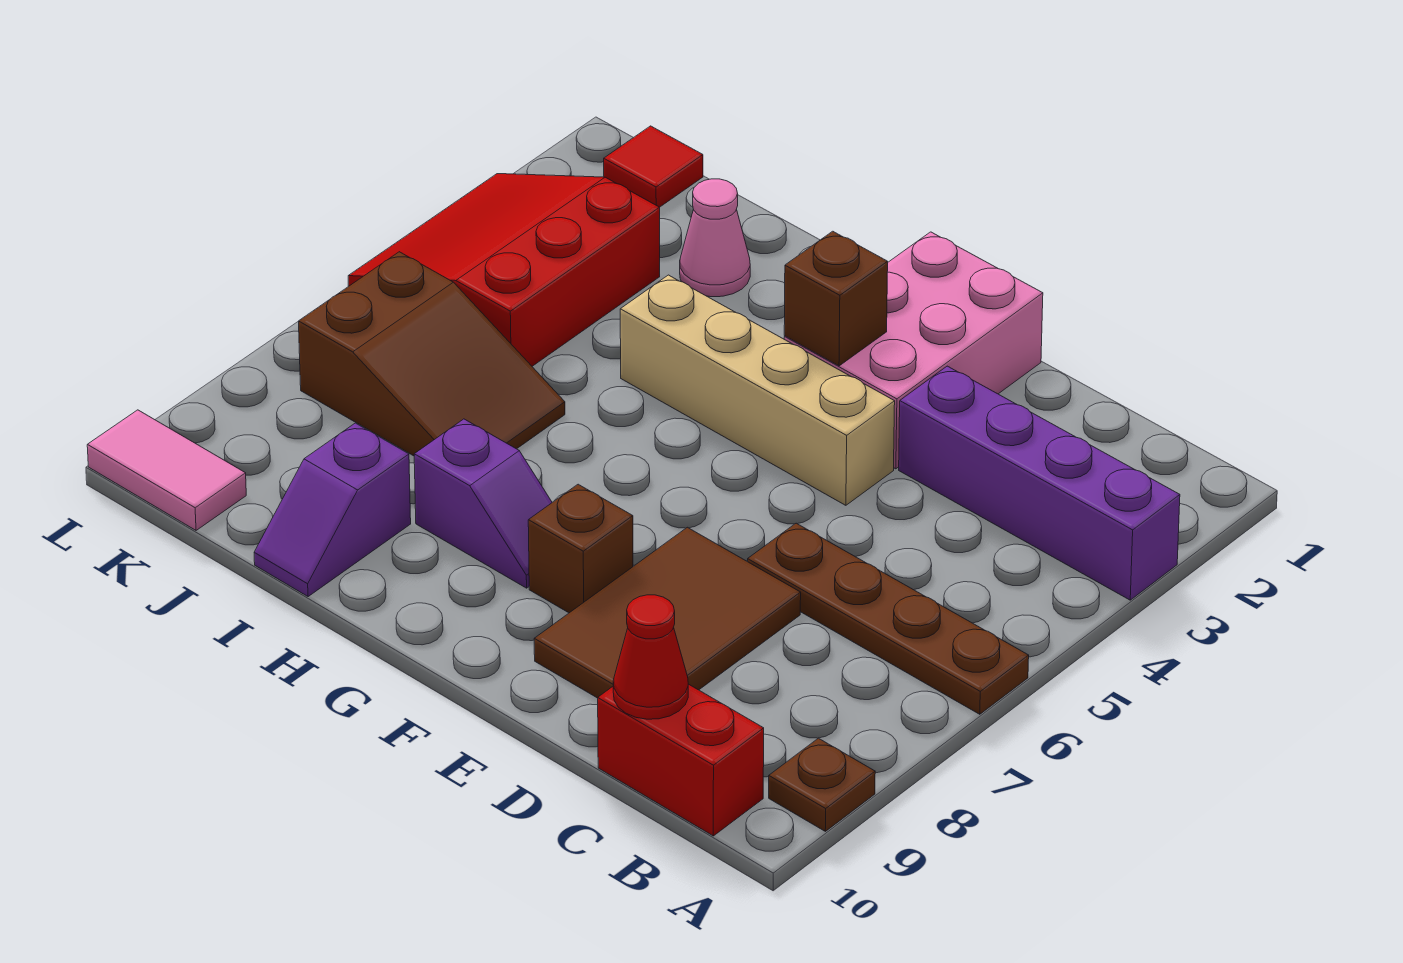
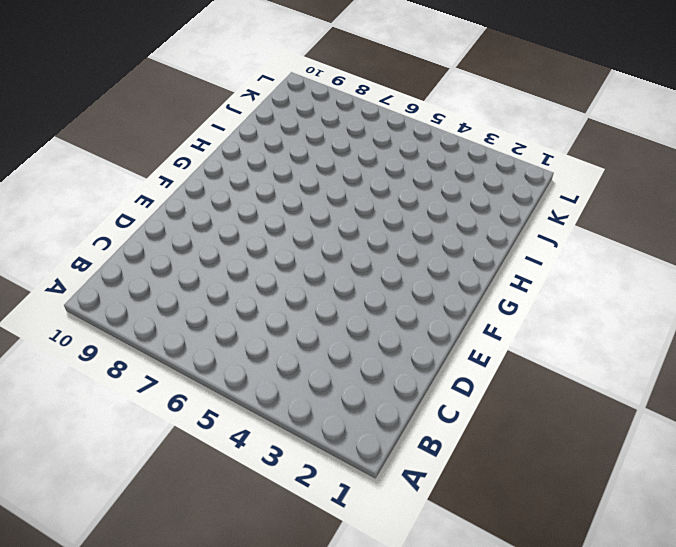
none -> purple brick A3:D3 level 1
none -> brown plate A6:D6 level 1
none -> brown plate A9 level 1

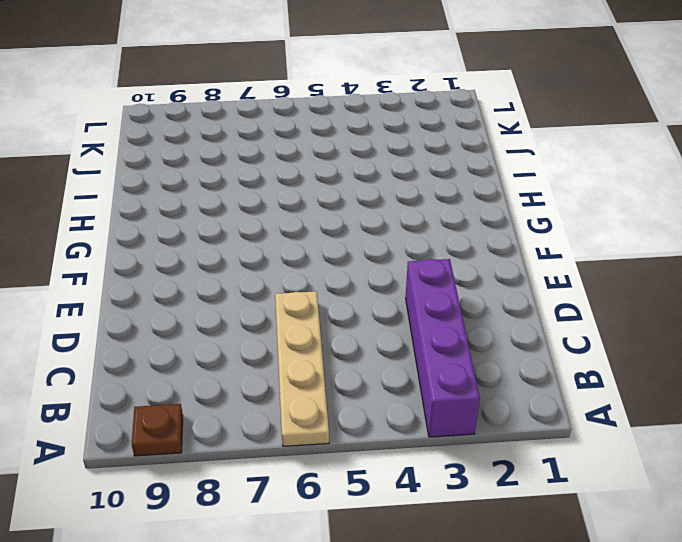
tan plate A6:D6 level 1 -> brown plate A6:D6 level 1
none -> red brick B10:C10 level 1
none -> brown tile D7:E9 level 1
none -> pink brick E1:F3 level 1

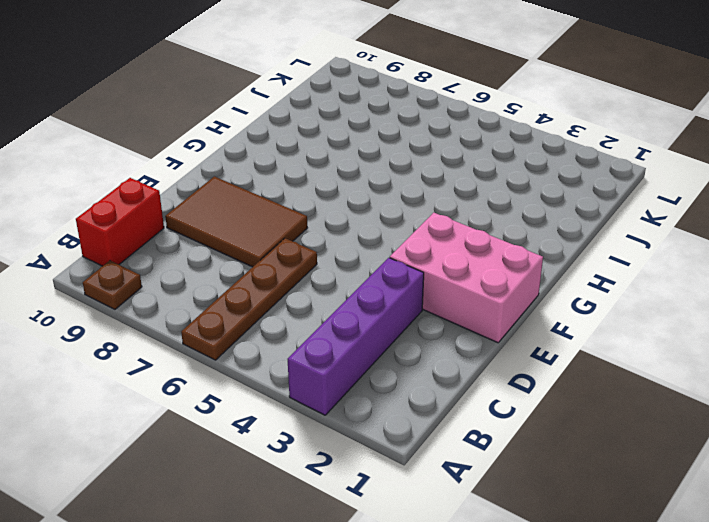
none -> tan brick E4:H4 level 1
none -> brown brick F8 level 1
none -> purple slope G8:H8 level 1 top H

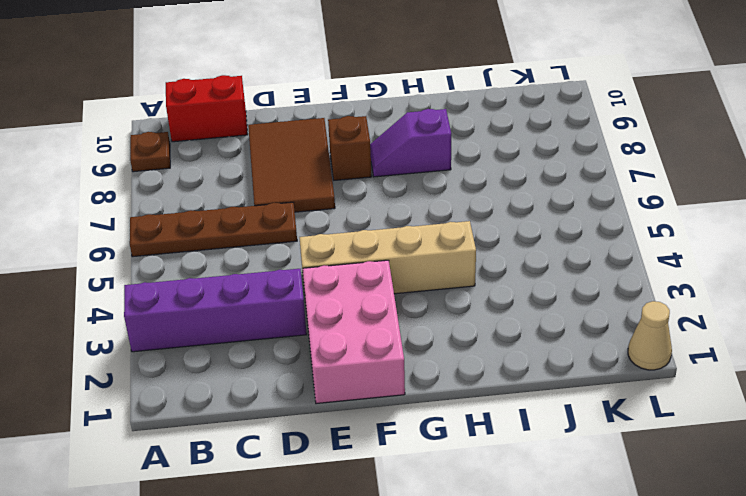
tan cone L1 level 1 -> none
none -> pink cone I2 level 1
none -> brown slope I6:K7 level 1 top K
none -> purple slope I9:I10 level 1 top 9

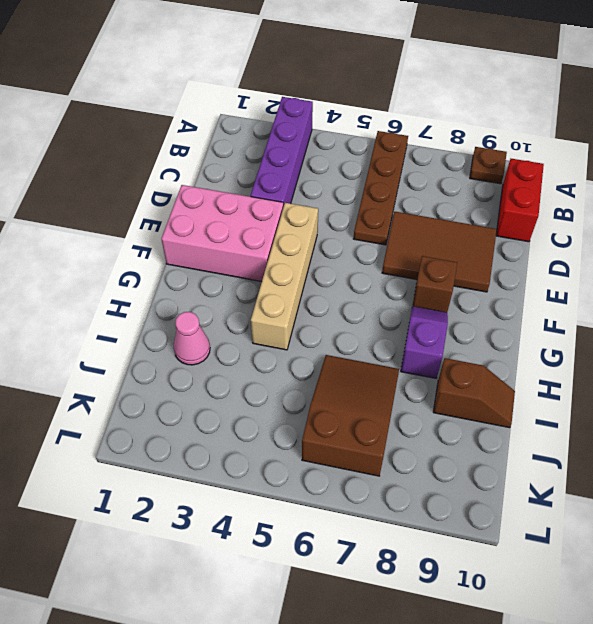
brown slope I9:I10 level 1 top 9 -> purple slope I9:I10 level 1 top 9
none -> red slope J3:L5 level 1 top J
none -> red tile K1 level 1
none -> pink tile K10:L10 level 1

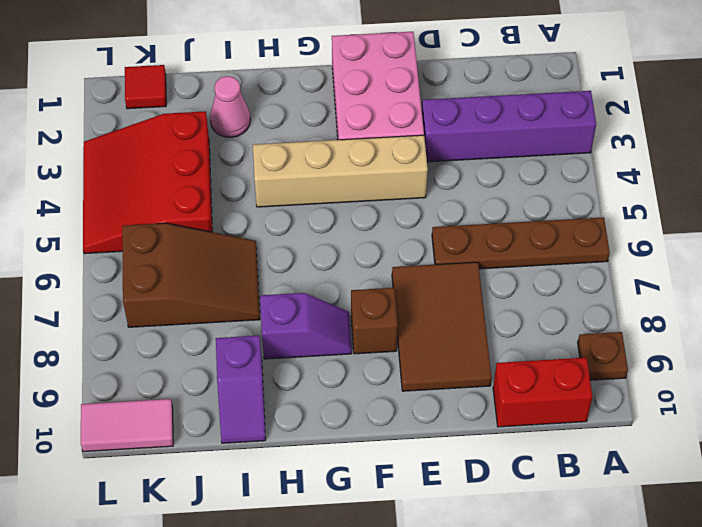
none -> red cone C10 level 2
none -> brown brick F3 level 2

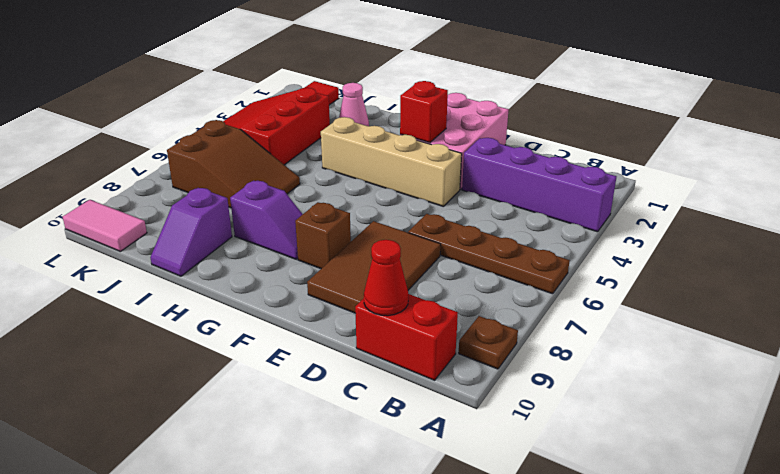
red brick F3 level 2 -> brown brick F3 level 2

